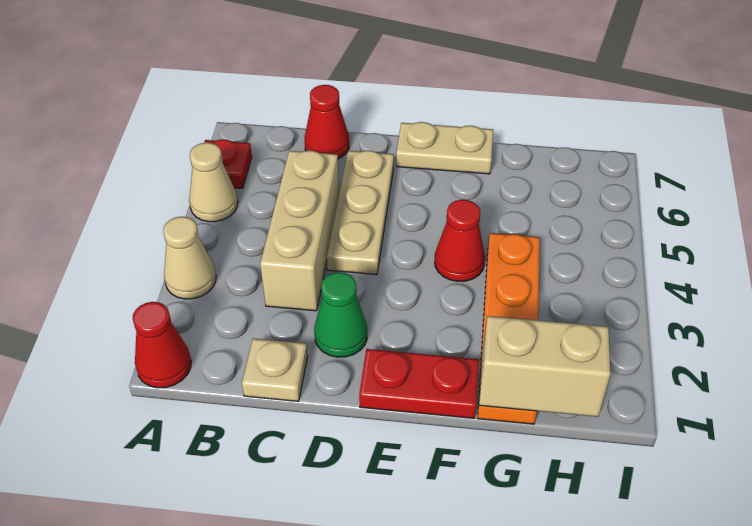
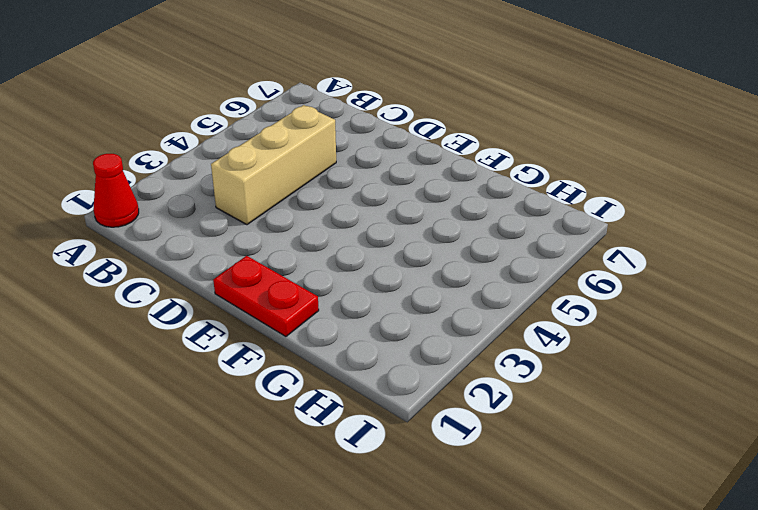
none -> tan cone A3 level 1
none -> tan cone A5 level 1
none -> red plate A6 level 1

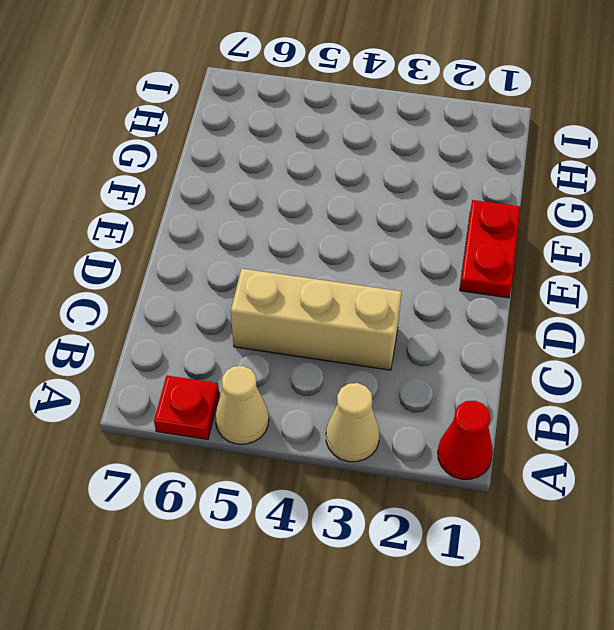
none -> tan plate C1 level 1
none -> red cone C7 level 1
none -> green cone D2 level 1

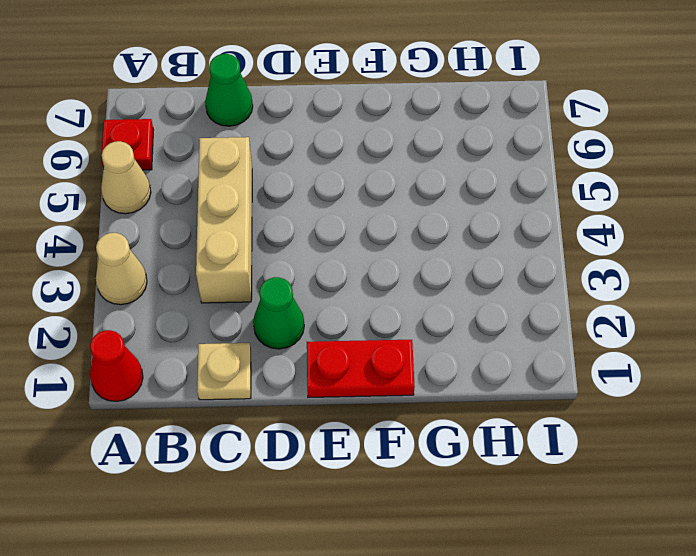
green cone C7 level 1 -> red cone C7 level 1
none -> tan plate D4:D6 level 1
none -> tan plate E7:F7 level 1
none -> red cone F4 level 1

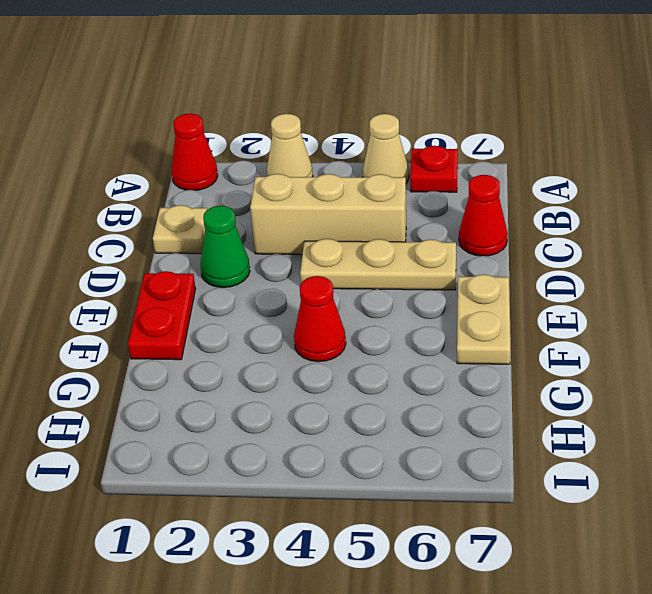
none -> orange plate G1:G4 level 1
none -> tan brick G1:H1 level 2

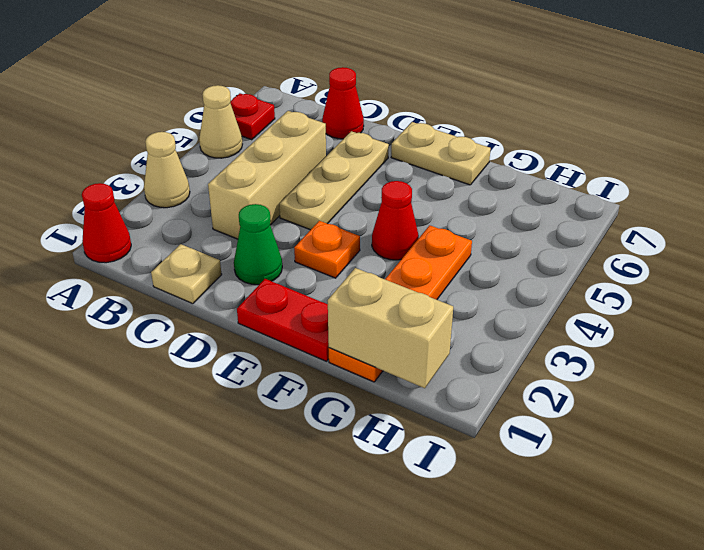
orange plate E3 level 1 -> none

